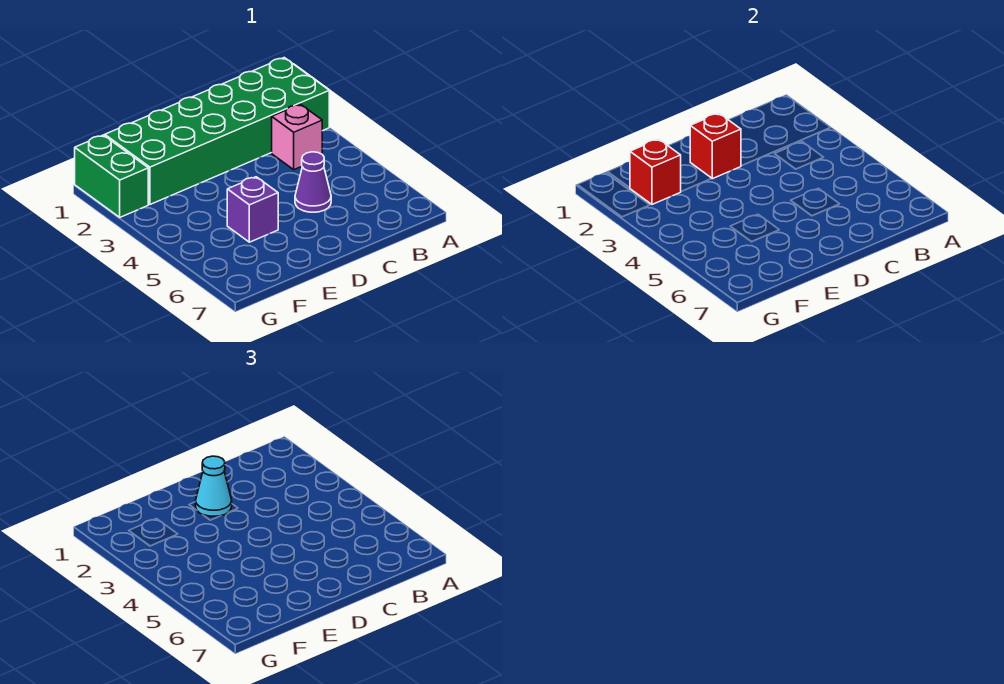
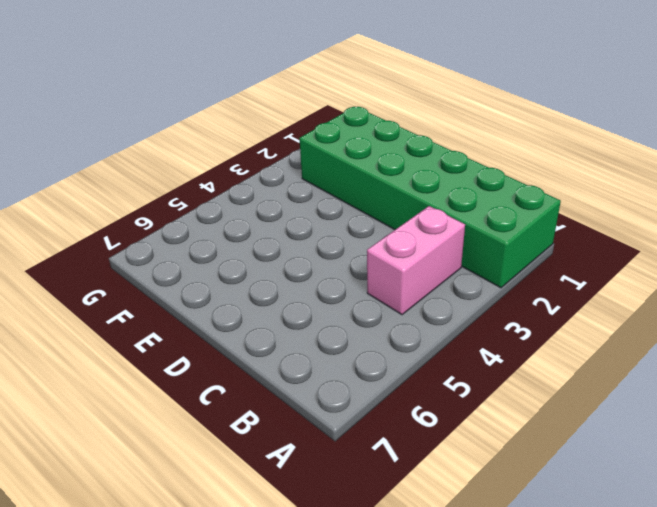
pink brick B3:B4 level 1 -> pink brick B3 level 1
none -> purple cone C5 level 1
none -> purple brick E5 level 1

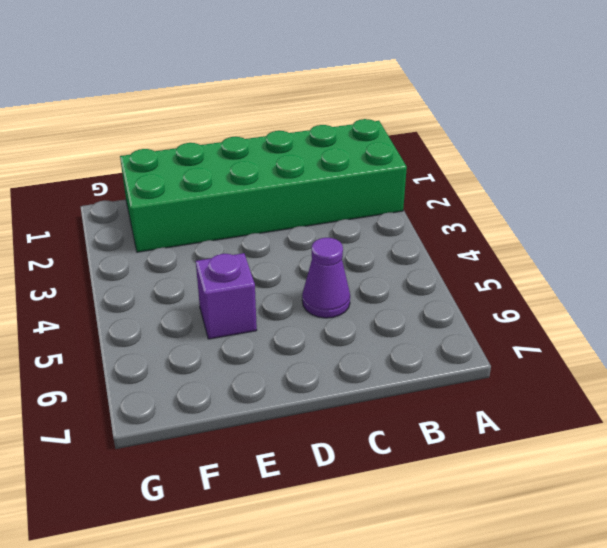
none -> pink brick B3 level 1
none -> green brick G1:G2 level 1

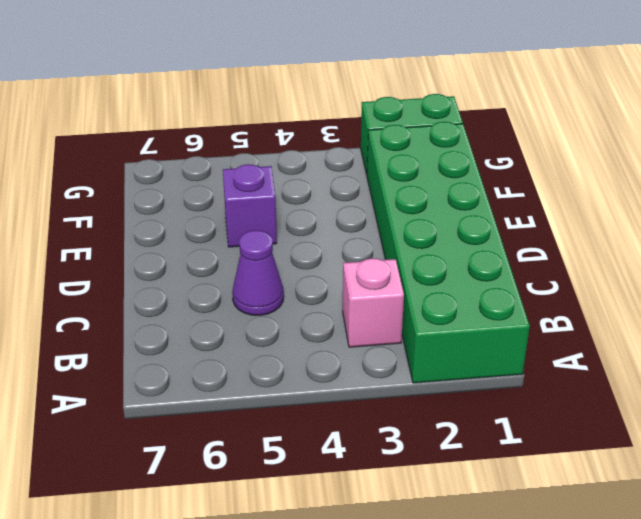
none -> red brick D2 level 2
none -> red brick F2 level 2

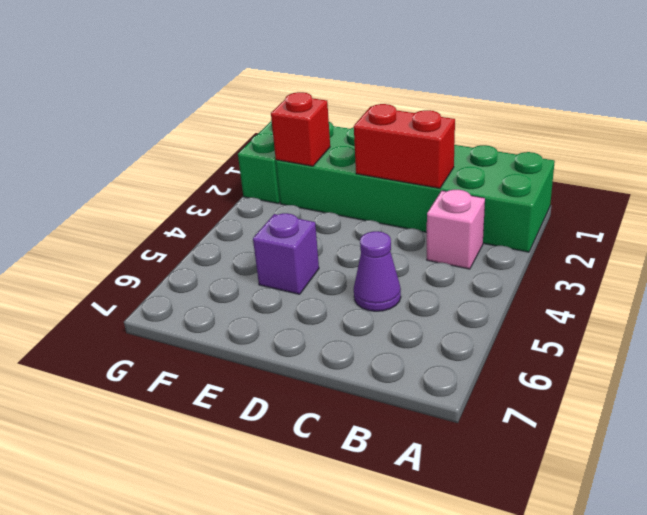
red brick C2:D2 level 2 -> red brick D2 level 2
none -> cyan cone D2 level 3

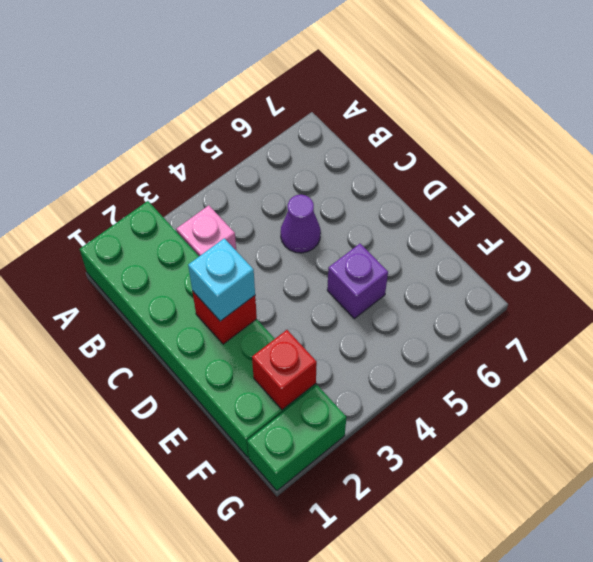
cyan brick D2 level 3 -> cyan cone D2 level 3

